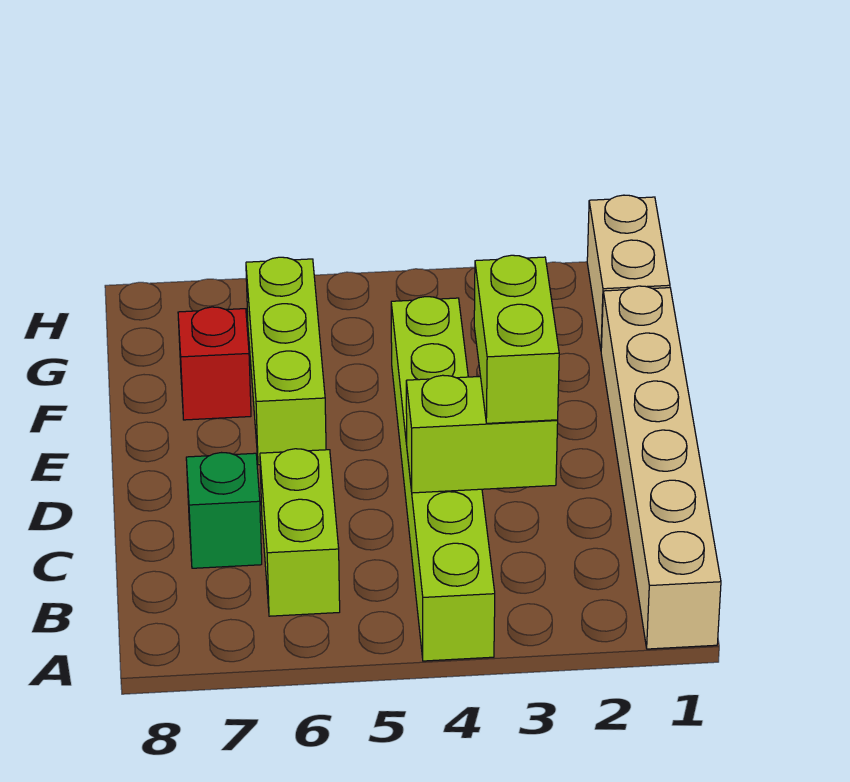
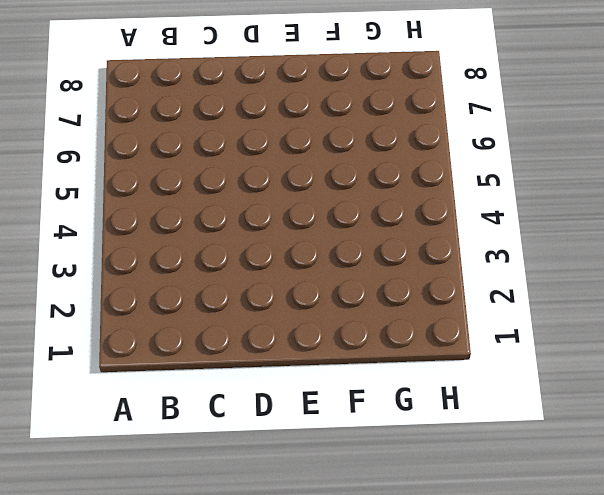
none -> tan brick A1:F1 level 1
none -> lime brick A4:F4 level 1

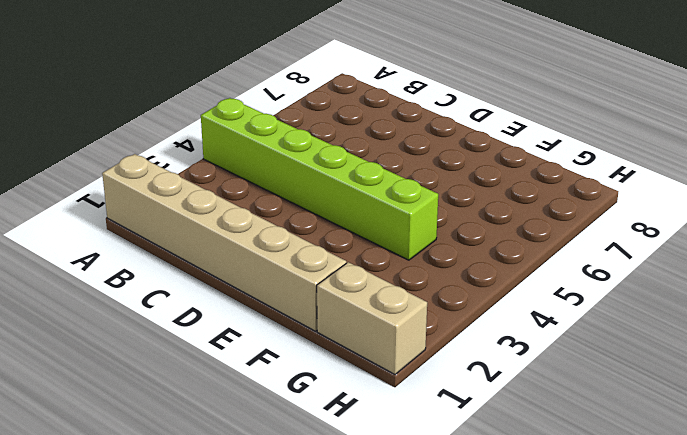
none -> lime brick B6:C6 level 1
none -> green brick C7 level 1

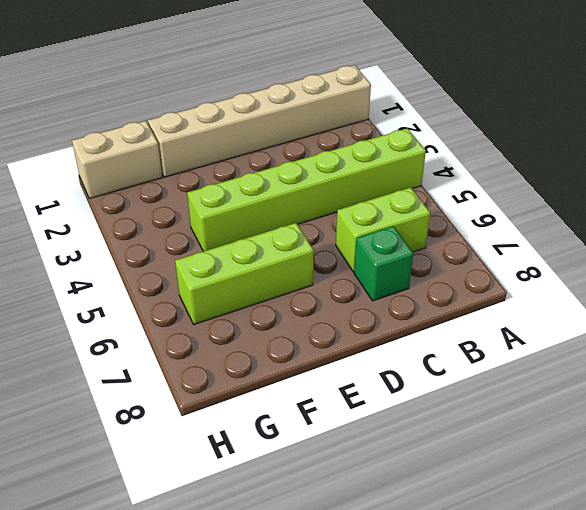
none -> red brick F7 level 1
none -> lime brick C3:C4 level 2

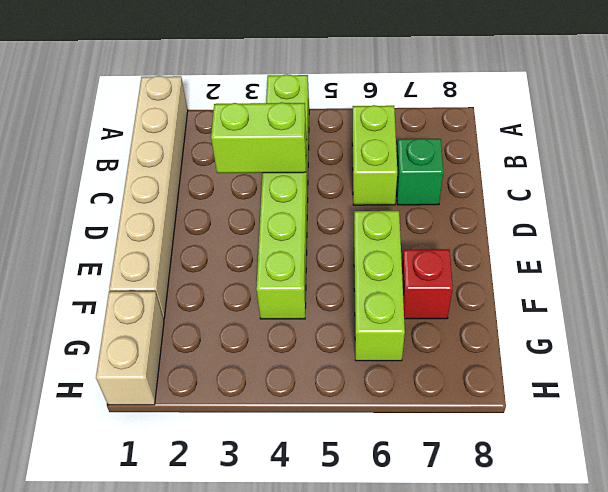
none -> lime brick C3:D3 level 3

